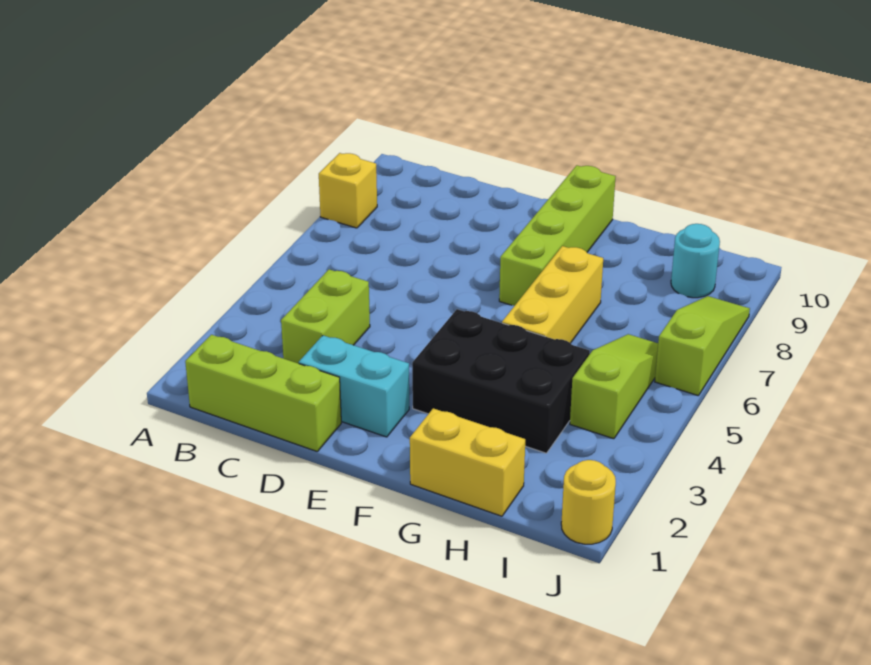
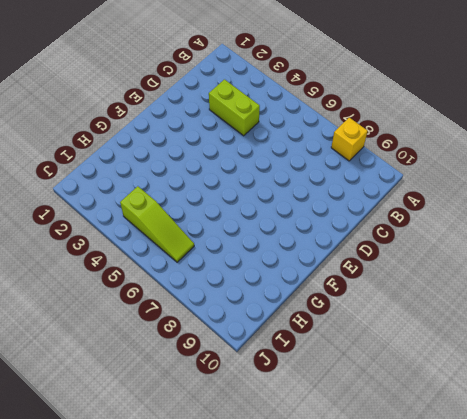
none -> lime brick B1:D1 level 1
none -> cyan brick D2:E2 level 1
none -> black brick F3:H4 level 1

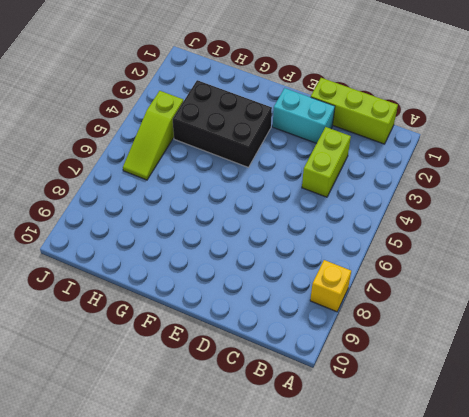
none -> lime brick F7:F10 level 1
none -> yellow brick G1:H1 level 1
none -> yellow brick G5:G7 level 1

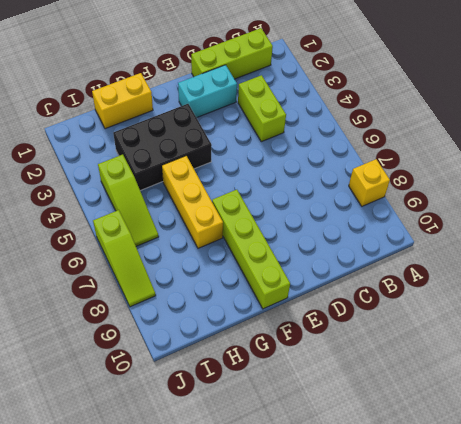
none -> cyan round brick I9 level 1
none -> yellow round brick J1 level 1

